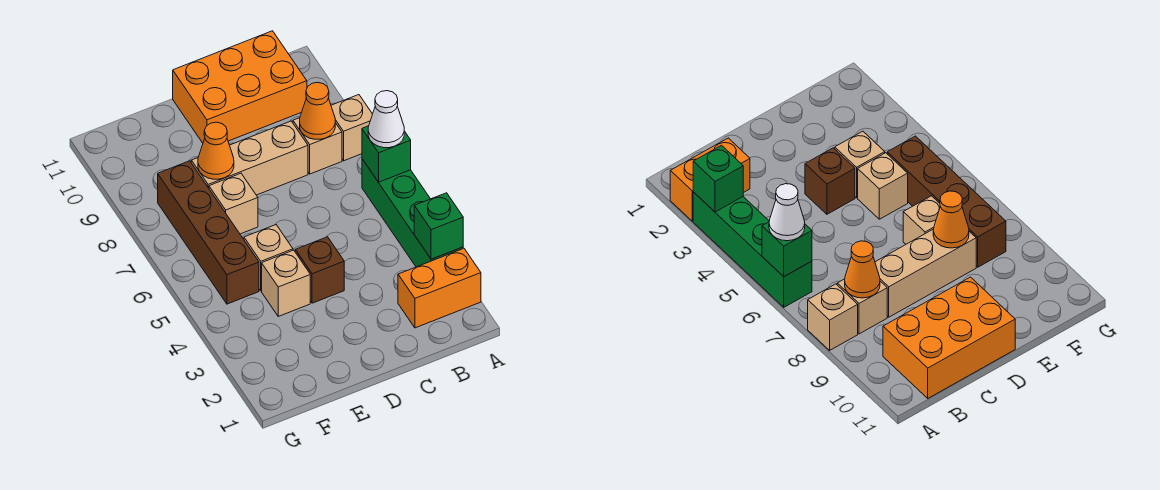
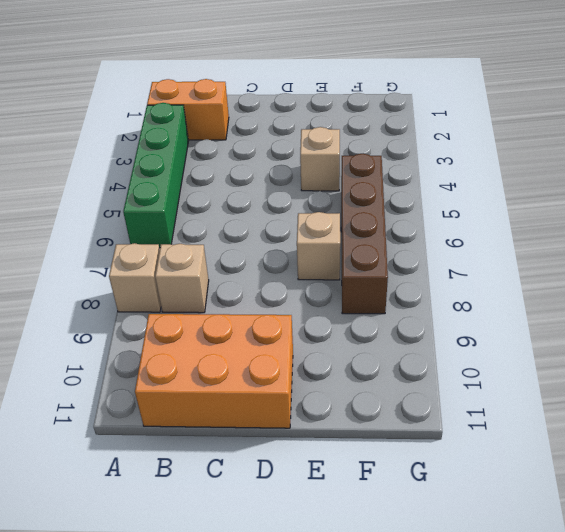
none -> tan brick C8:E8 level 1
none -> brown brick D4 level 1
none -> tan brick E5 level 1

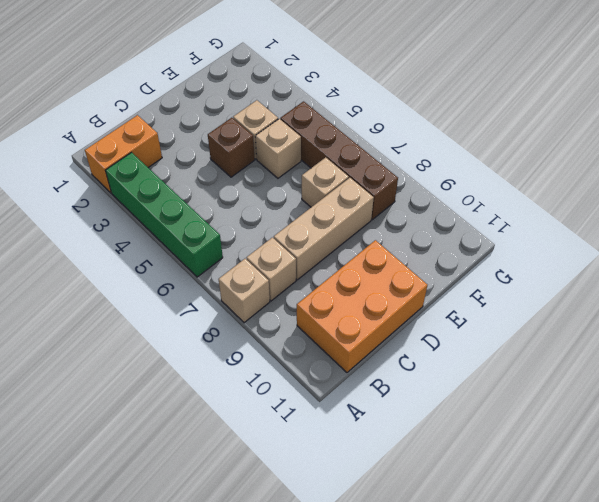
none -> green brick A3 level 2
none -> green brick A6 level 2
none -> orange cone B8 level 2

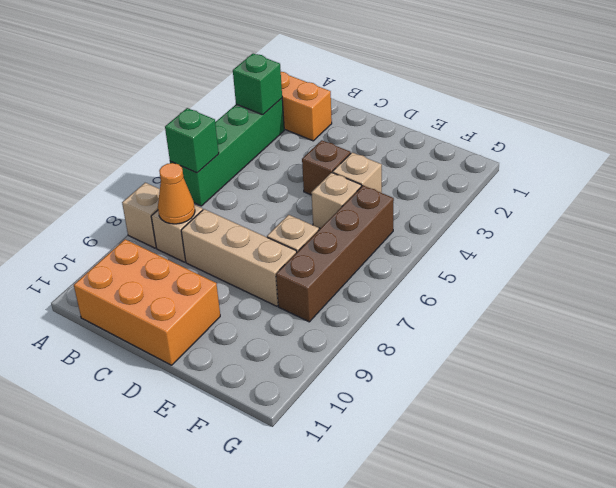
none -> orange cone E8 level 2
none -> white cone A6 level 3

